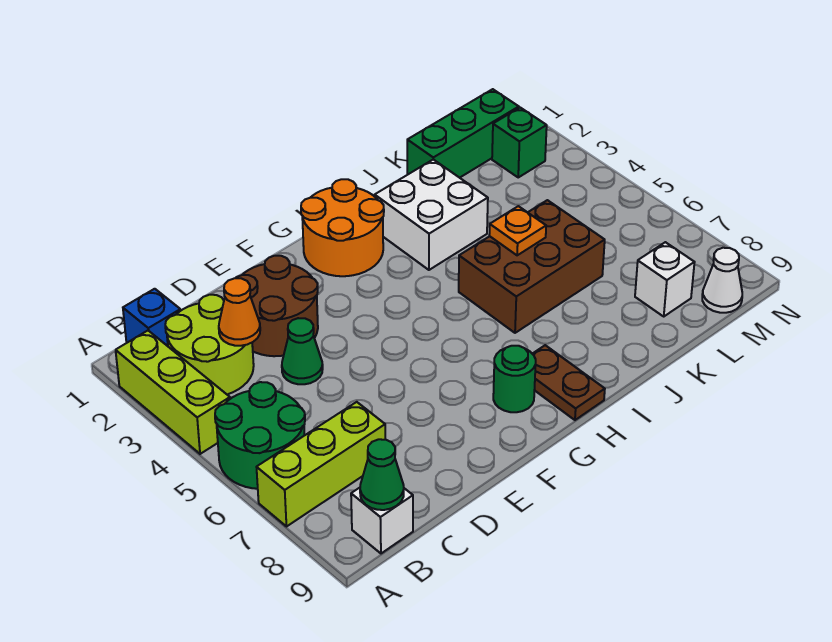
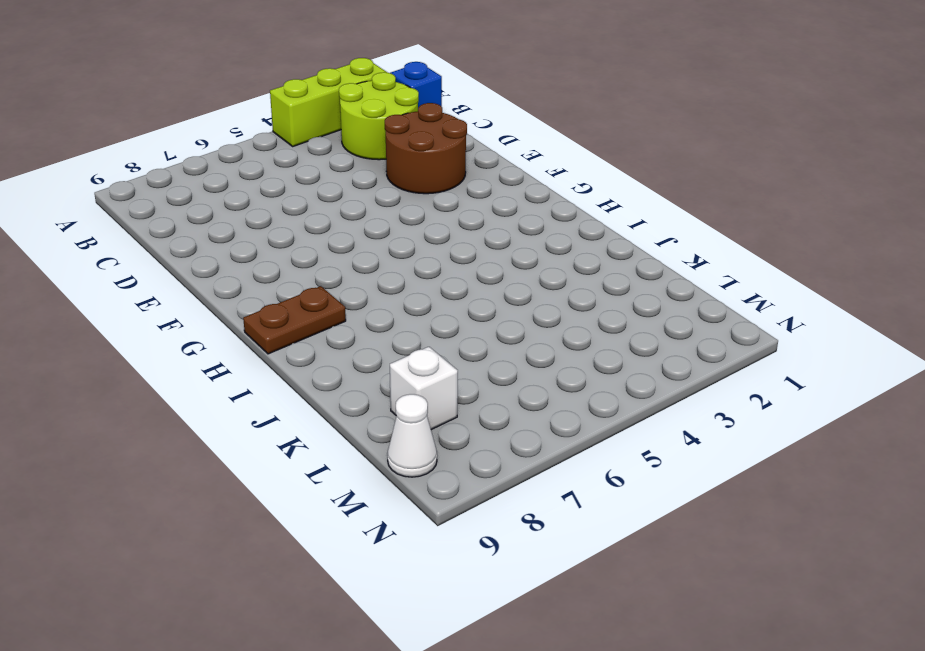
none -> green round brick A5:B6 level 1
none -> lime brick A7:C7 level 1
none -> white brick B9 level 1

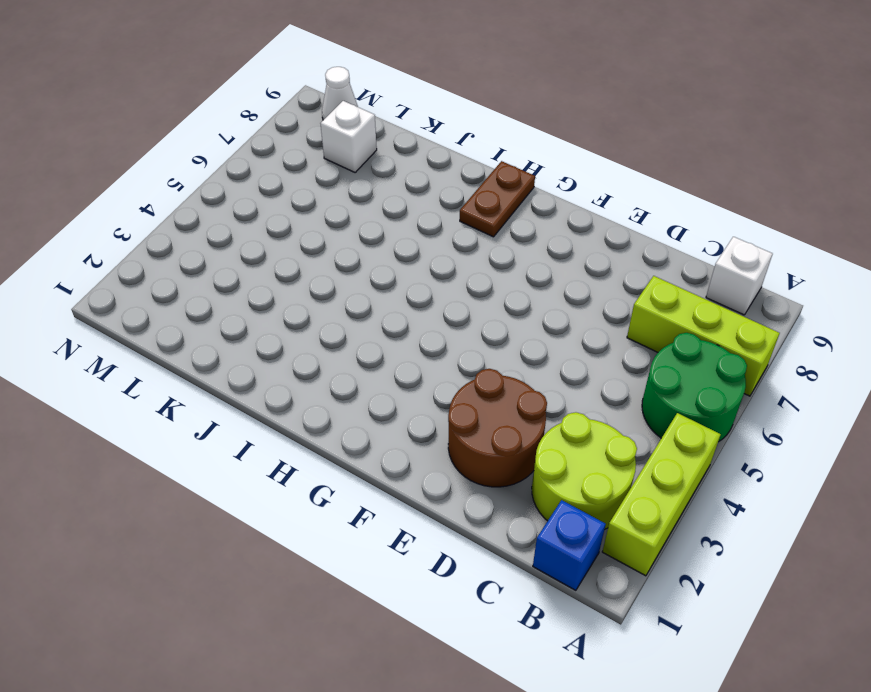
none -> green cone D4 level 1
none -> orange round brick G1:H2 level 1
none -> green round brick G8 level 1

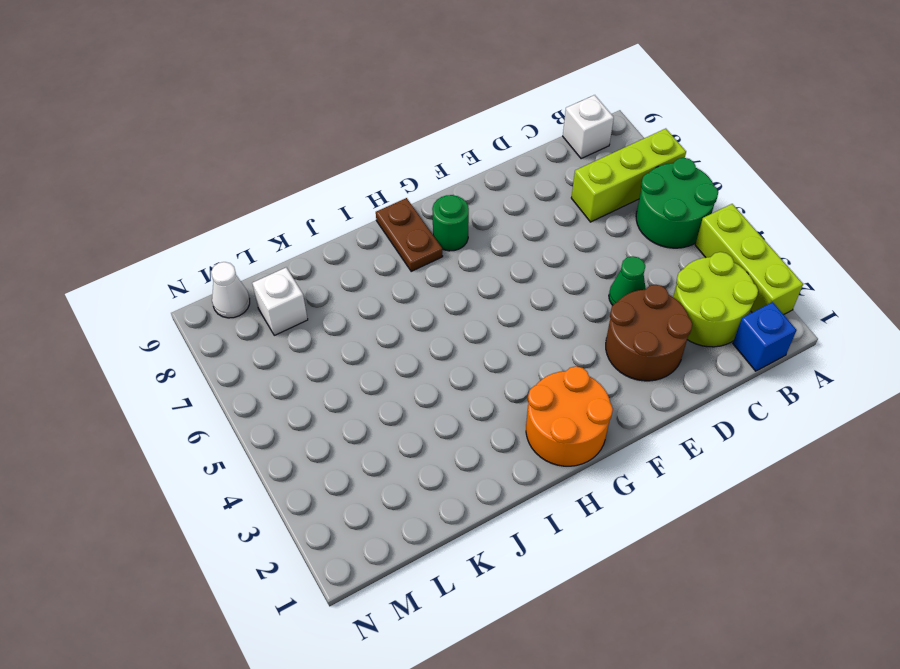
none -> white brick I2:J3 level 1
none -> brown brick I5:K6 level 1
none -> green brick K1:M1 level 1

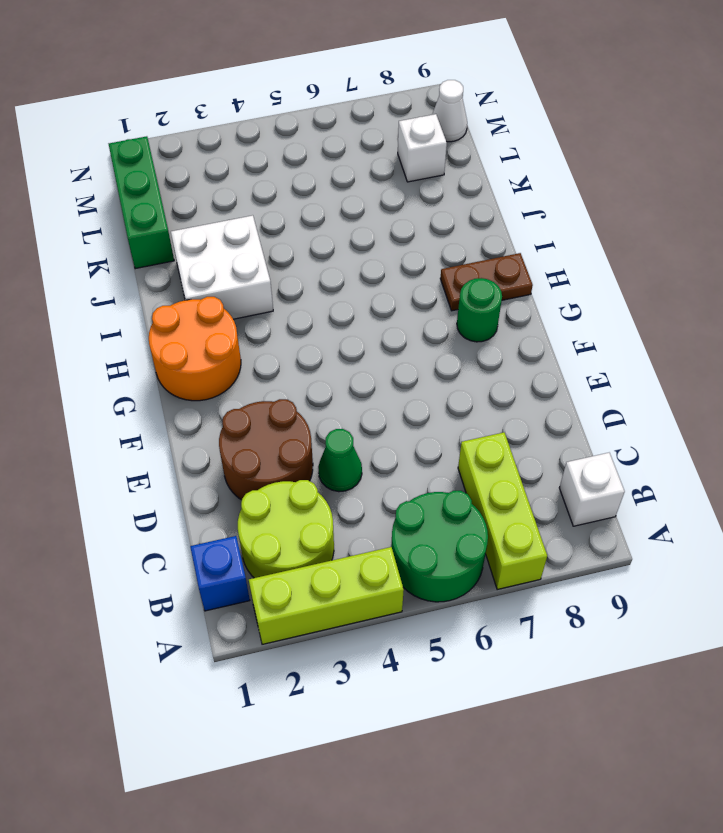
none -> brown brick I5:K6 level 1
none -> green brick M2 level 1
none -> green cone B9 level 2

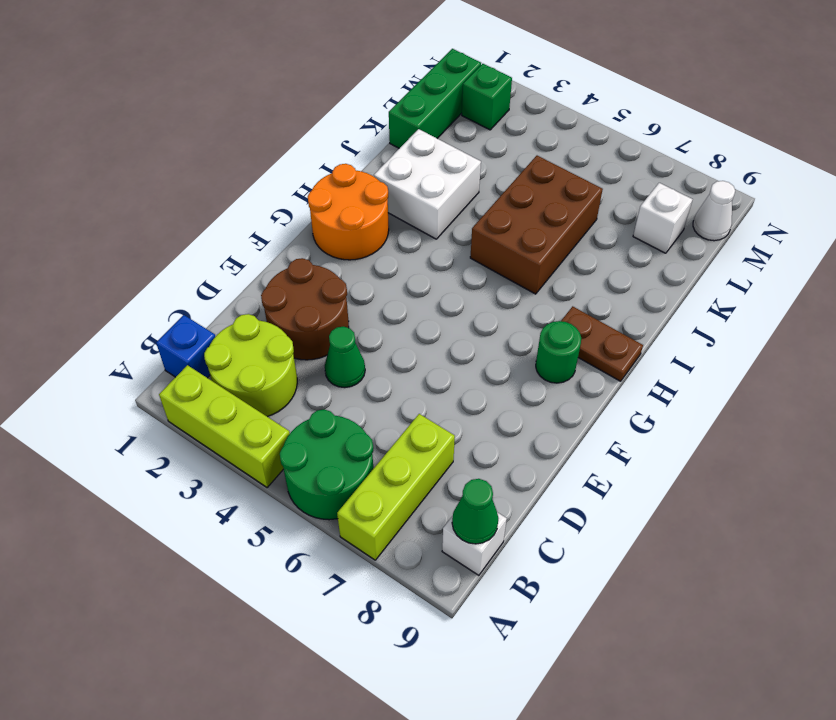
none -> orange cone C3 level 2
none -> orange plate J5 level 2

